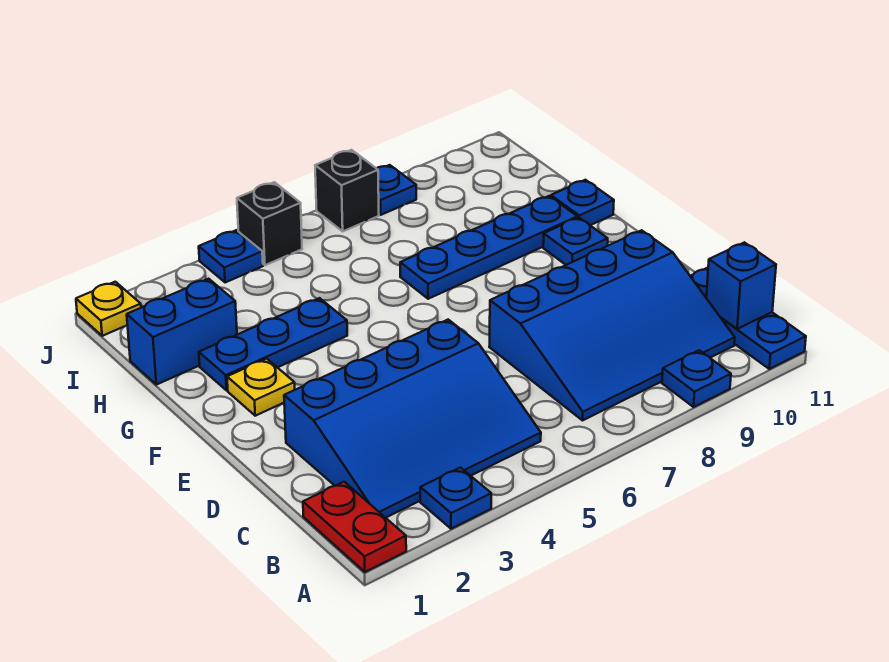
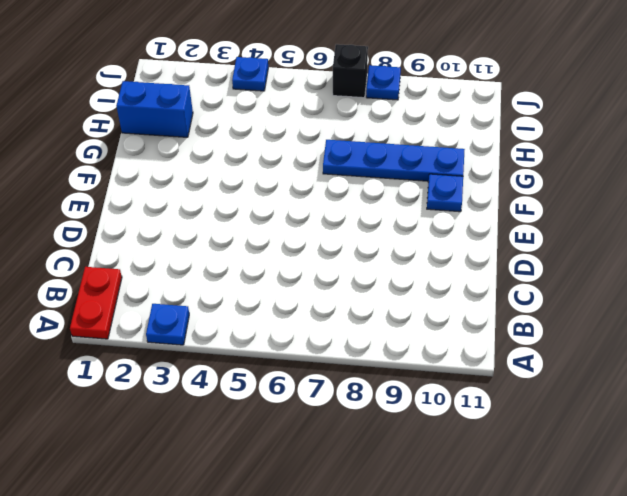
none -> blue plate A9 level 1
none -> blue plate A11:C11 level 1
none -> blue slope B2:D5 level 1 top D

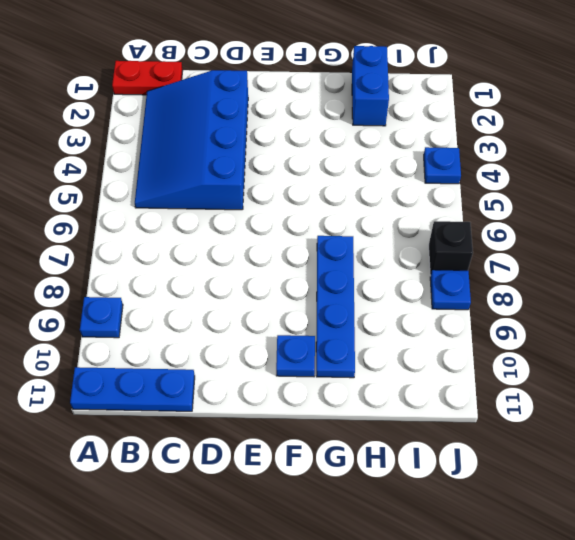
none -> blue plate A3 level 1
none -> blue slope B7:D10 level 1 top D
none -> yellow plate F2 level 1

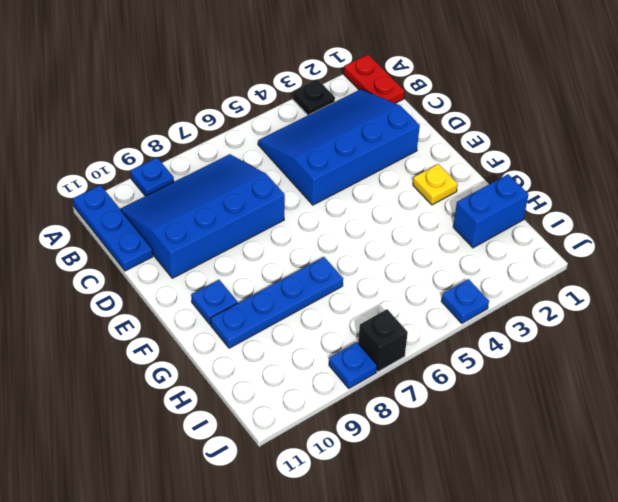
black plate A3 level 1 -> blue plate A3 level 1
none -> blue plate G2:G4 level 1
none -> blue plate G11 level 1
none -> yellow plate J1 level 1

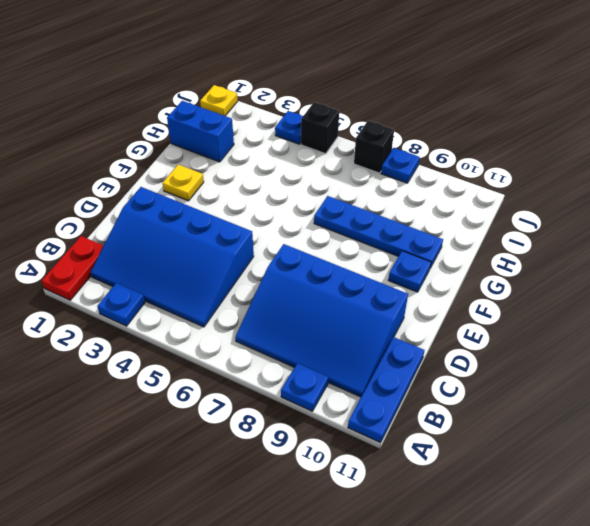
none -> blue plate G2:G4 level 1
none -> blue plate G11 level 1
none -> blue brick B11 level 2

